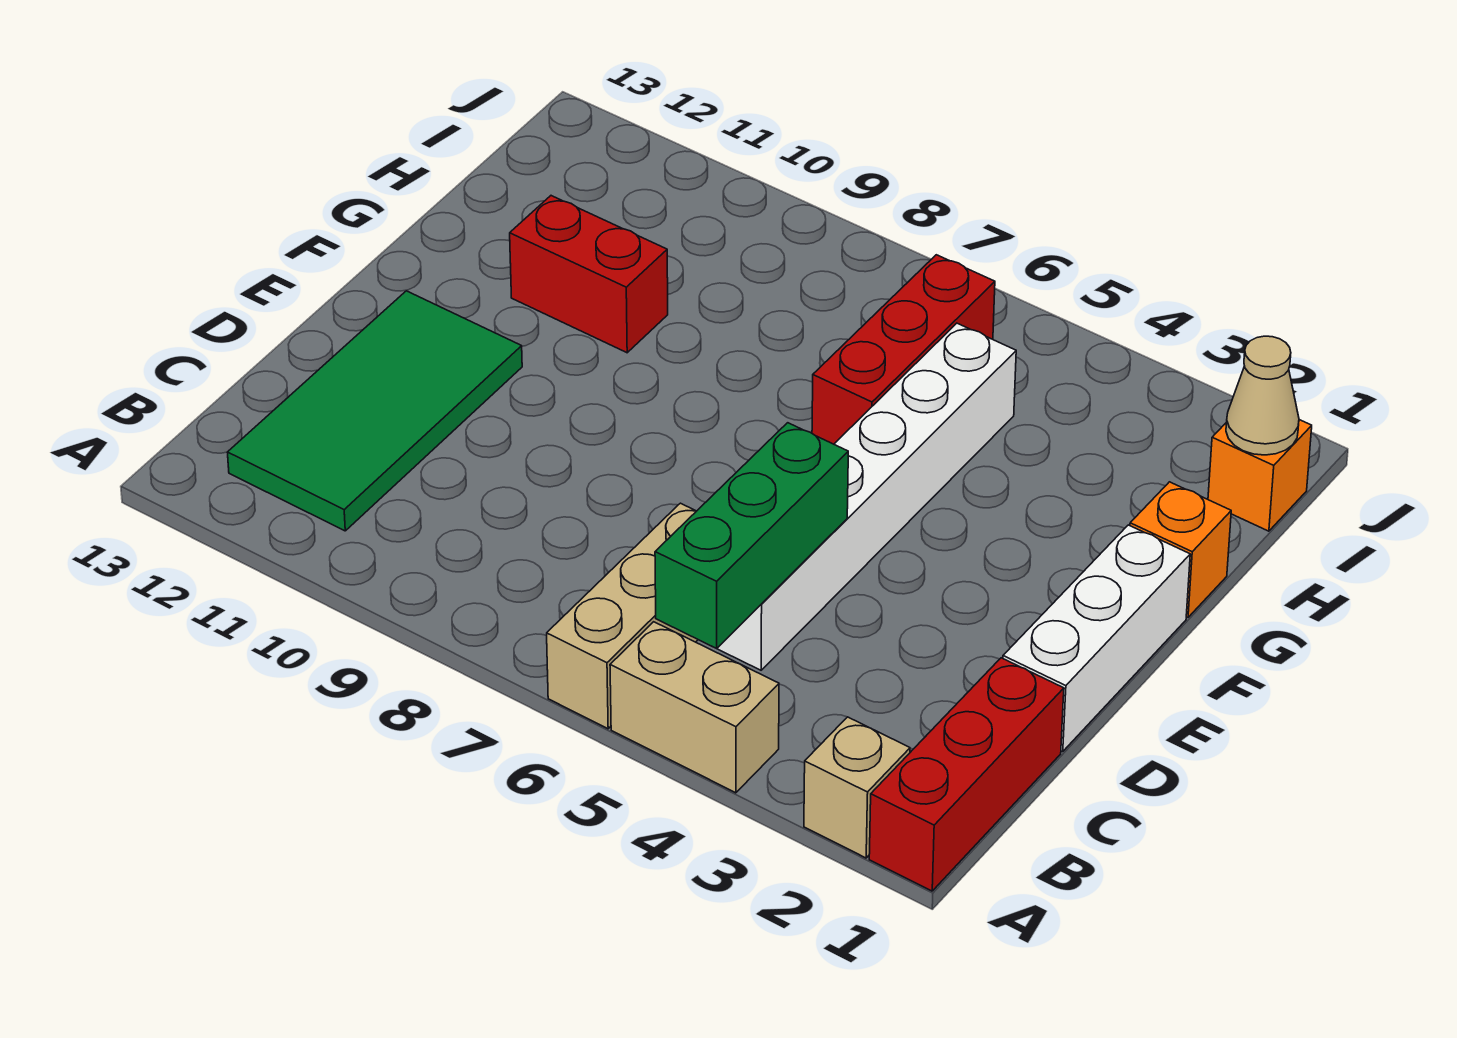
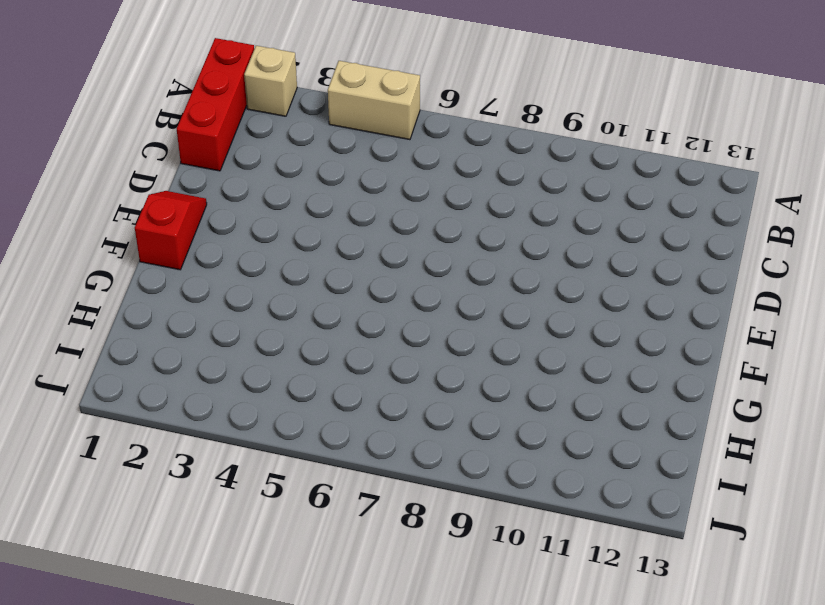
red slope E1:F1 level 1 top F -> white brick D1:F1 level 1
none -> tan brick A6:C6 level 1
none -> green tile B11:E12 level 1
none -> white brick C5:H5 level 1

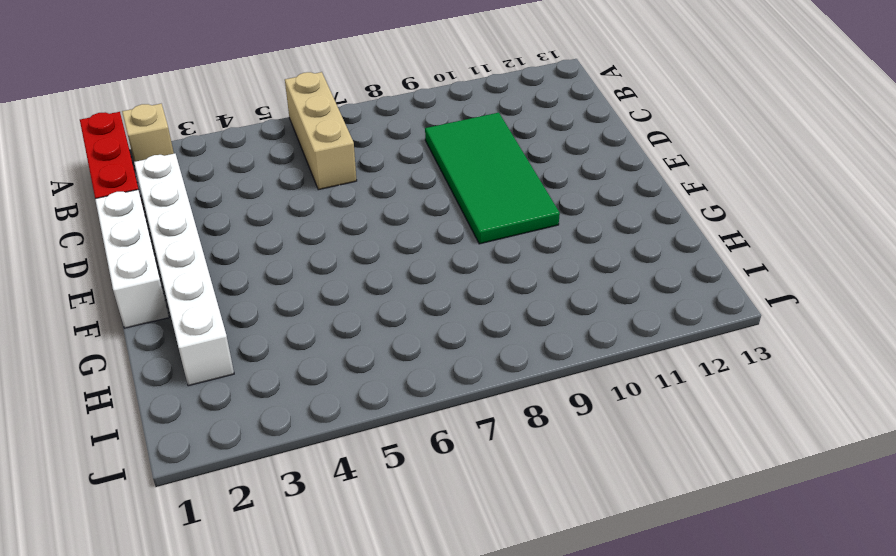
white brick C2:H2 level 1 -> white brick C5:H5 level 1
green tile C9:F10 level 1 -> green tile B11:E12 level 1
none -> tan brick A4:A5 level 1
none -> orange brick G1 level 1
none -> red brick G6:I6 level 1

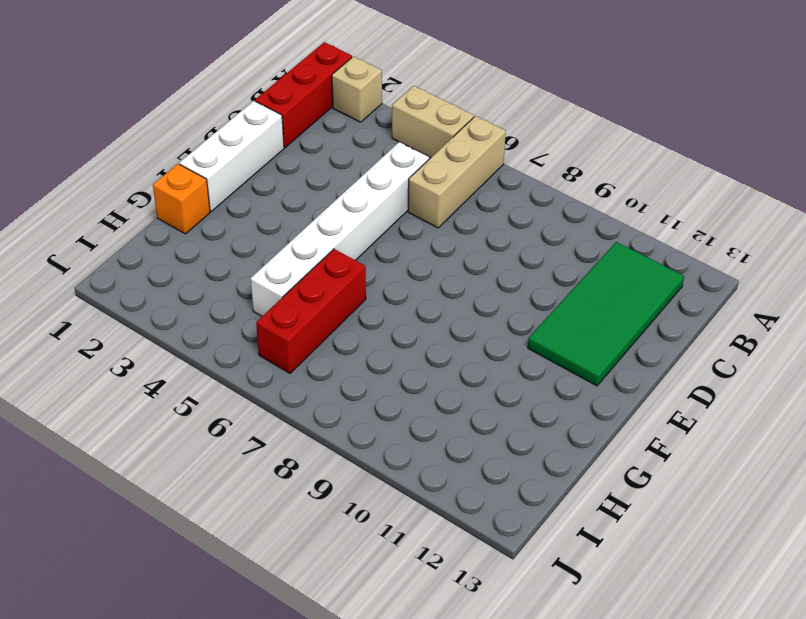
none -> red brick G10:G11 level 1
none -> orange brick I1 level 1
none -> green brick B5:D5 level 2

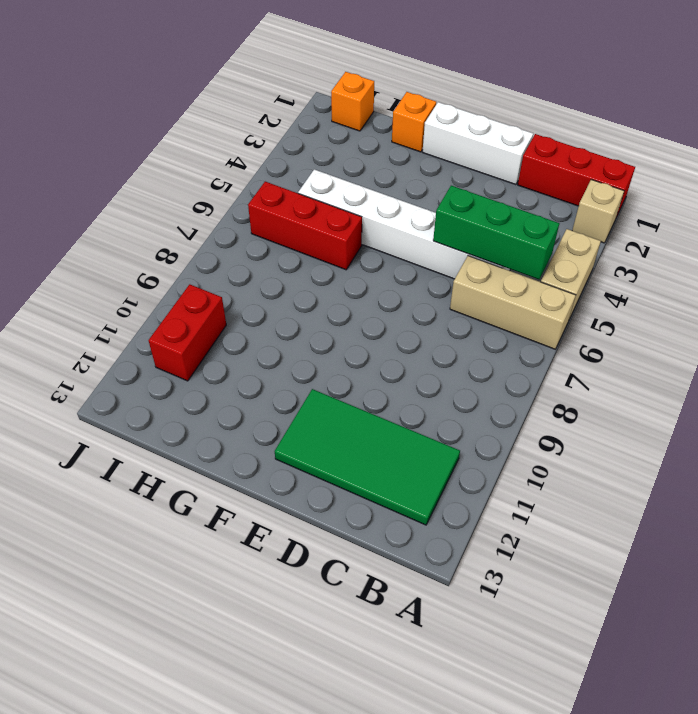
red brick I10:I11 level 1 -> red brick G10:G11 level 1
none -> tan cone I1 level 2

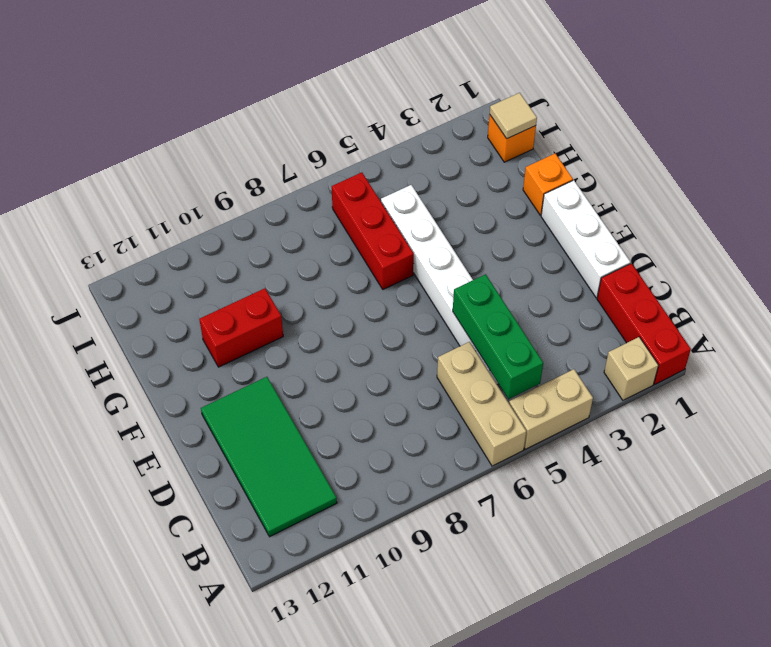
tan tile I1 level 2 -> tan cone I1 level 2

